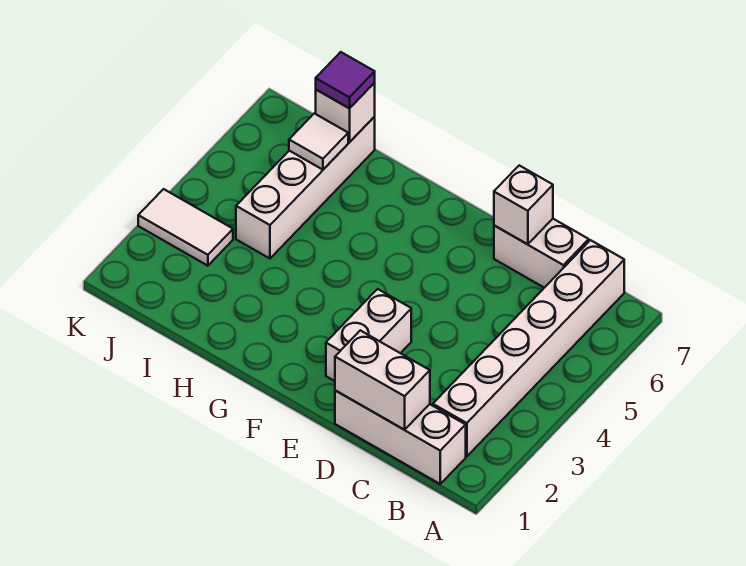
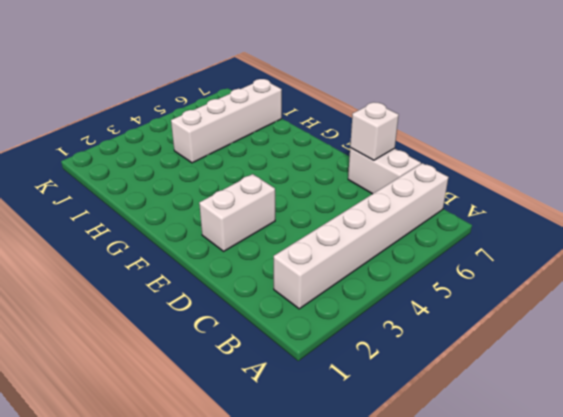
none -> white brick B1:D1 level 1
none -> white tile J3:K3 level 1

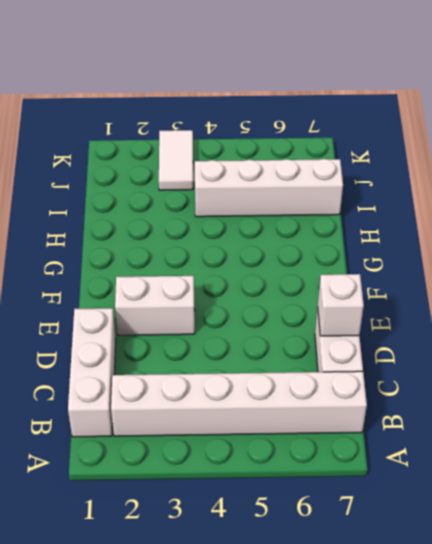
none -> white brick C1:D1 level 2
none -> white tile I6 level 2

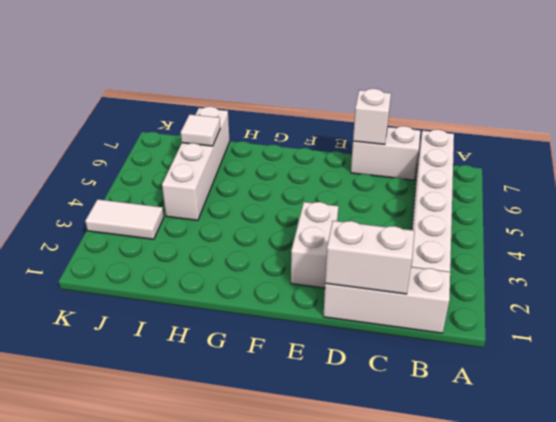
none -> white brick I7 level 2
none -> purple tile I7 level 3

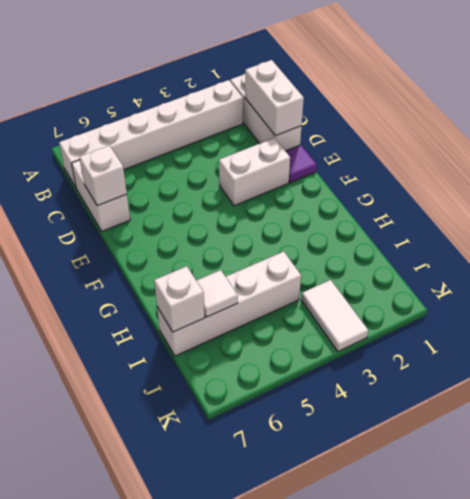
purple tile E1 level 1 -> purple tile I7 level 3

